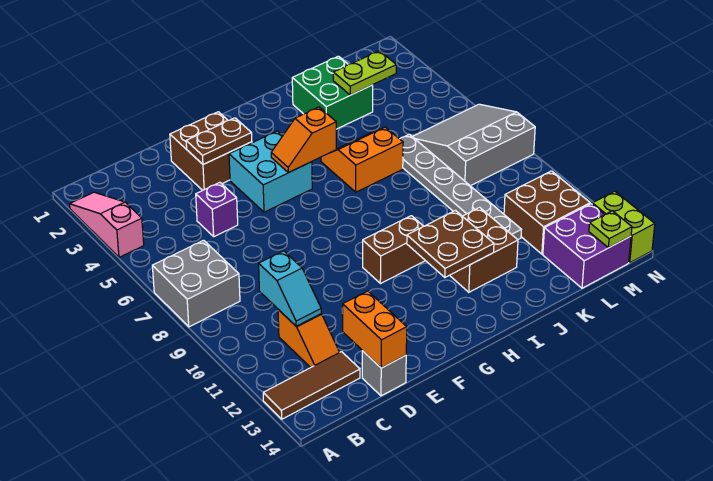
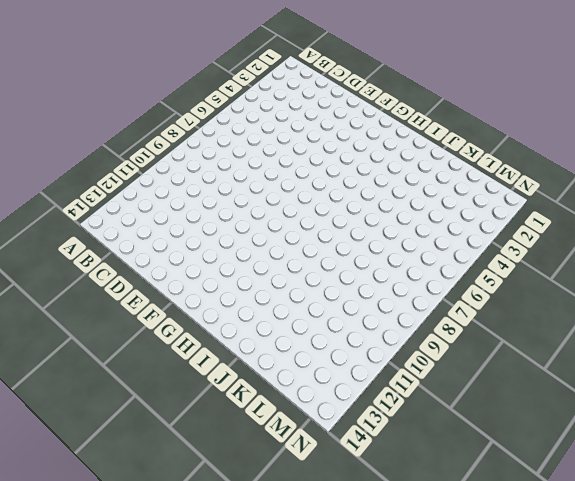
none -> pink slope A2:A4 level 1 top 4
none -> grey brick A7:B8 level 1
none -> brown tile A13:C13 level 1

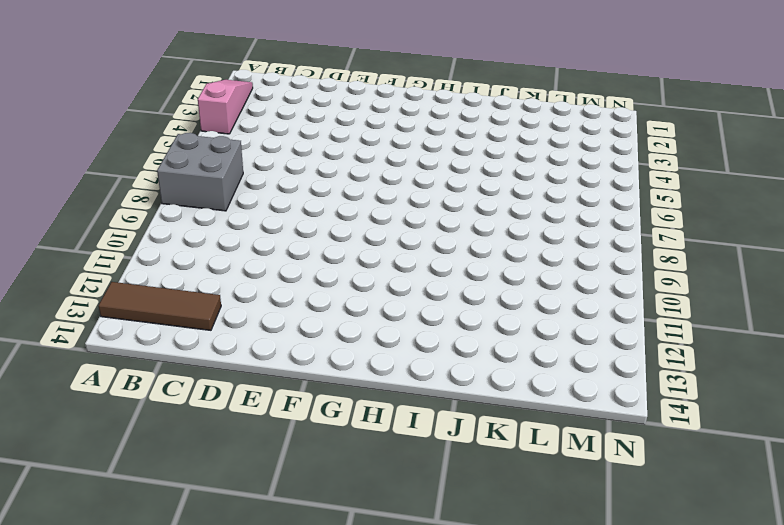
none -> orange slope C11:C12 level 1 top 11
none -> purple brick D5 level 1
none -> grey brick D14 level 1

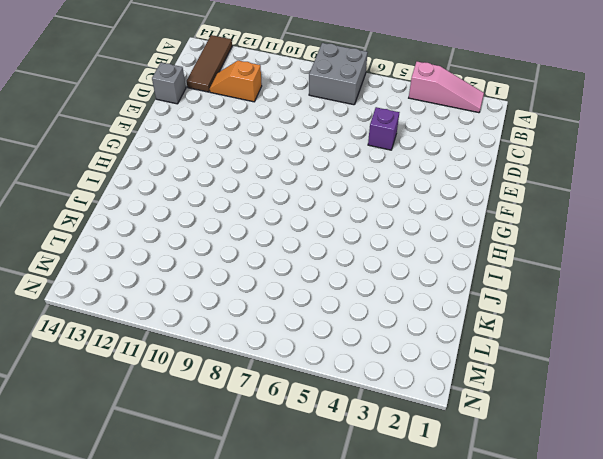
none -> brown brick E2:F3 level 1
none -> cyan brick F4:G5 level 1
none -> brown brick G10:H10 level 1

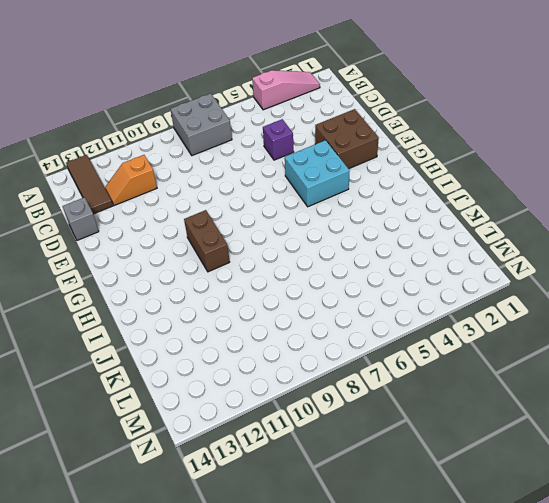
none -> orange slope I5:J6 level 1 top 6
none -> brown brick I11:J12 level 1
none -> green brick J2:K3 level 1

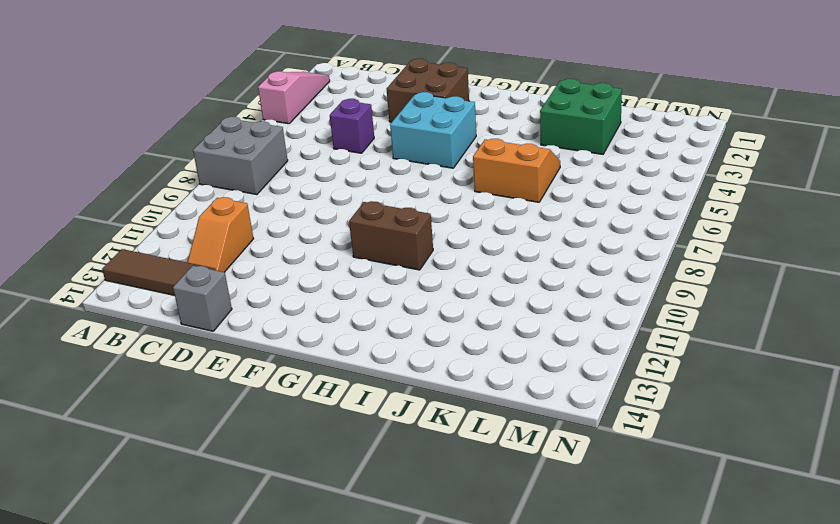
none -> brown brick I11:J12 level 1
none -> grey plate K6:K11 level 1
none -> grey slope L6:N8 level 1 top 8

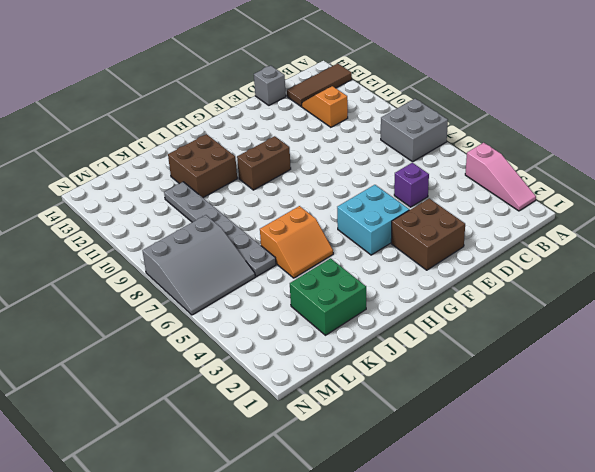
none -> brown brick L11:M12 level 1
none -> purple brick L13:M14 level 1
none -> lime brick N13:N14 level 1

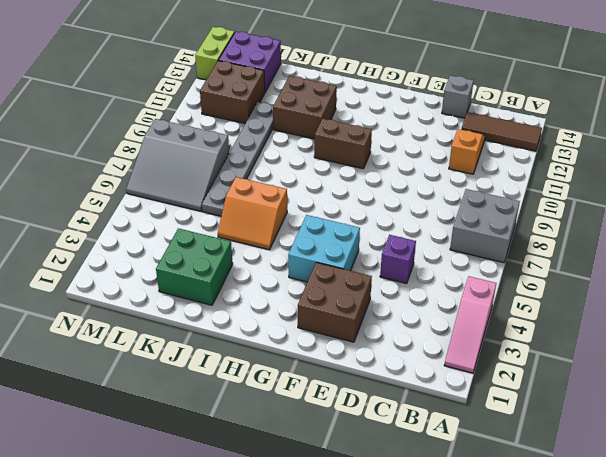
none -> cyan slope C10:C11 level 2 top 10
none -> orange brick D13:D14 level 2
none -> brown plate E3:F3 level 2

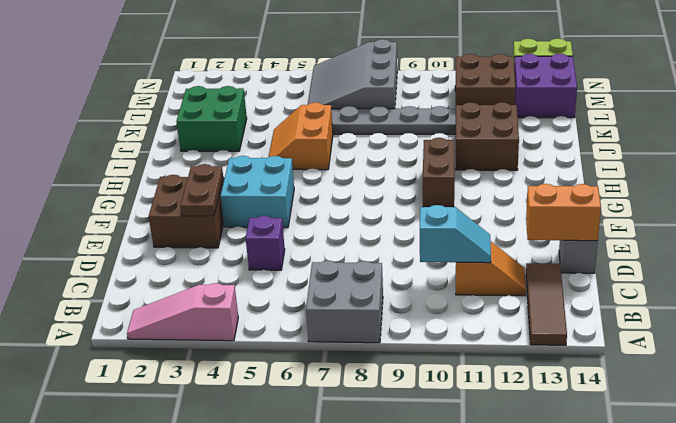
none -> orange slope G5:H5 level 2 top H
none -> brown plate H11:I12 level 2
none -> lime plate K3:L3 level 2

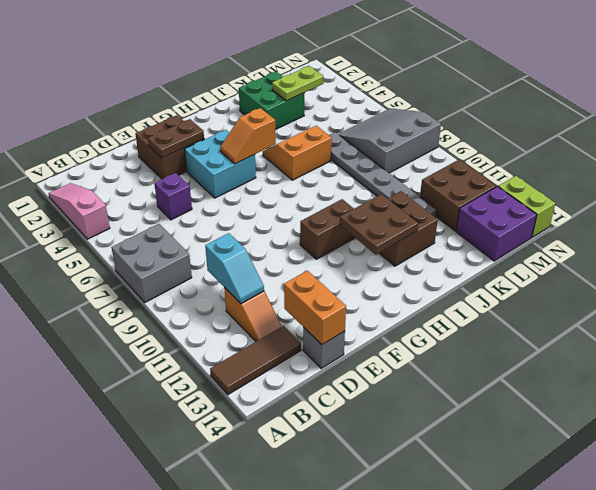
none -> lime plate M14 level 2

